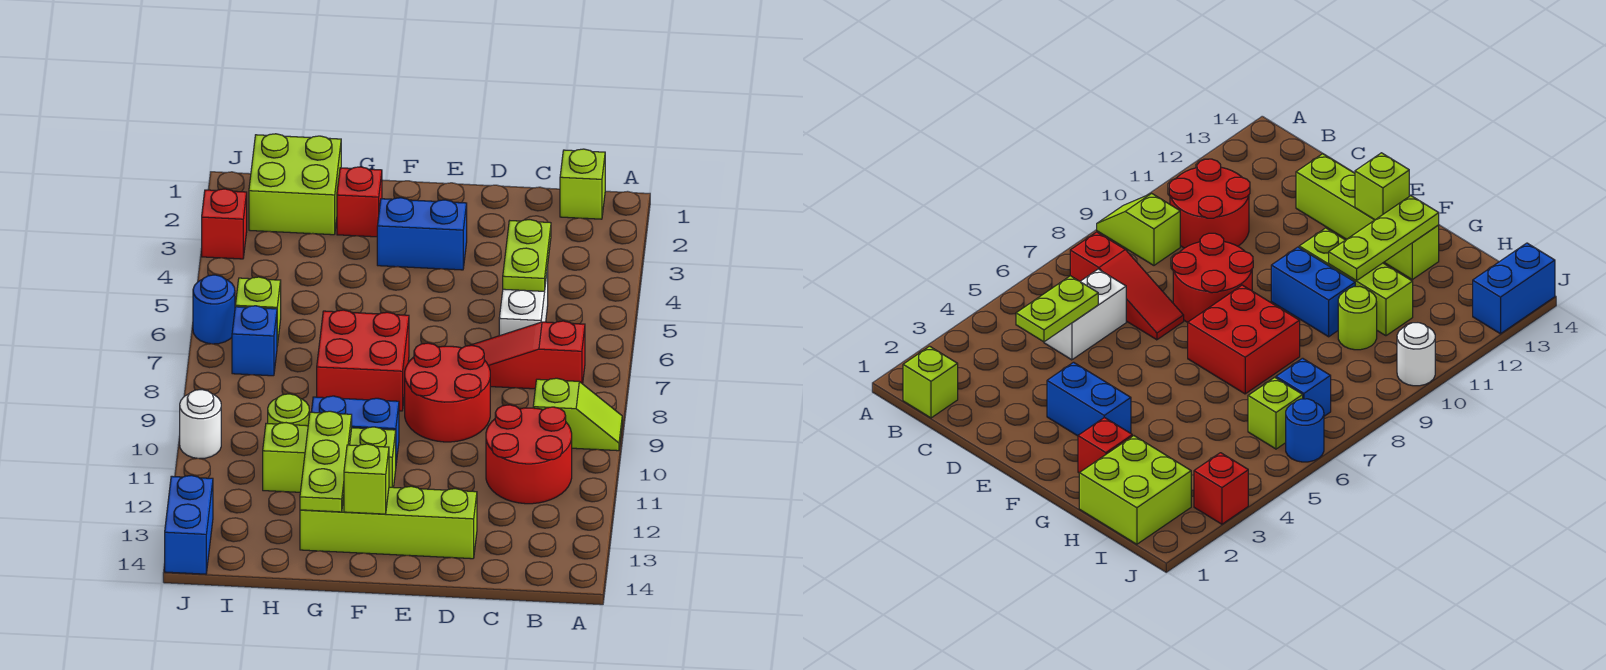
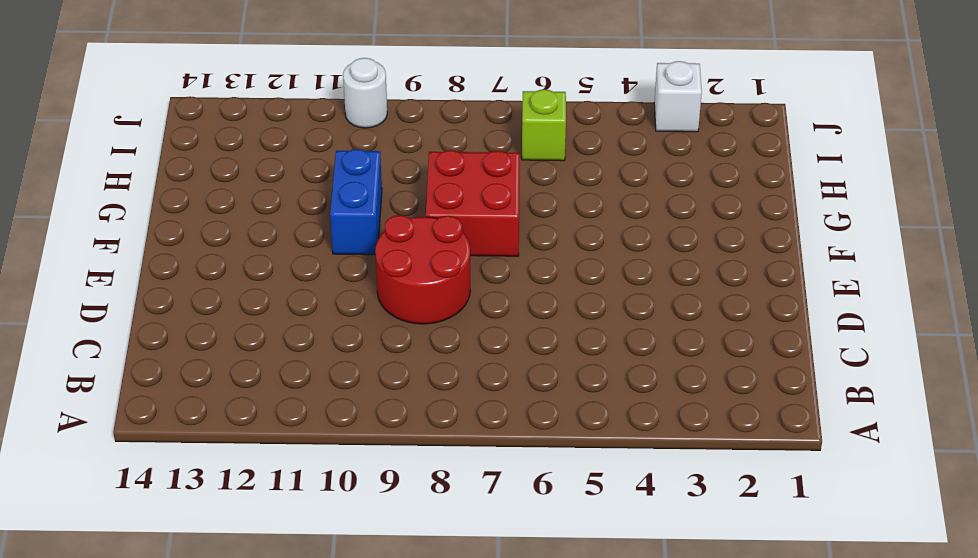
white brick J3 level 1 -> red brick J3 level 1
none -> lime slope A9:B9 level 1 top B
none -> lime brick B1 level 1
none -> red slope B7:D7 level 1 top B

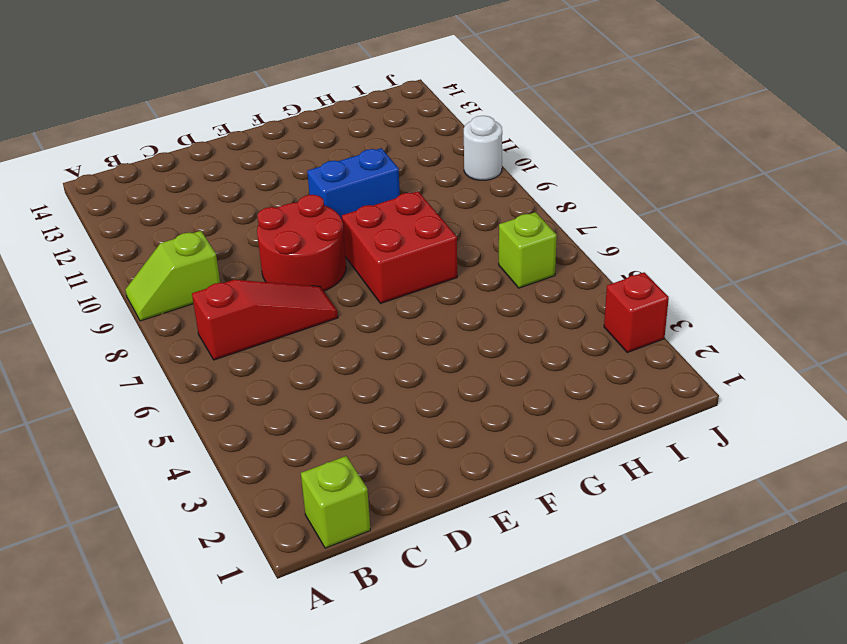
none -> red round brick B10:C11 level 1
none -> white brick C5:C6 level 1
none -> lime brick D13:G13 level 1

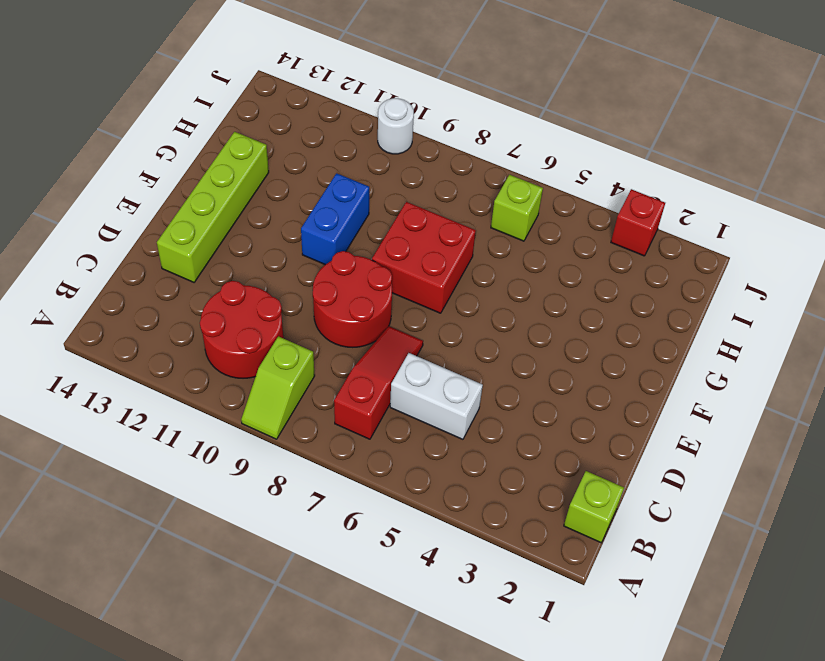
none -> blue brick E3:F3 level 1
none -> lime brick F11:H11 level 1
none -> red brick G2 level 1

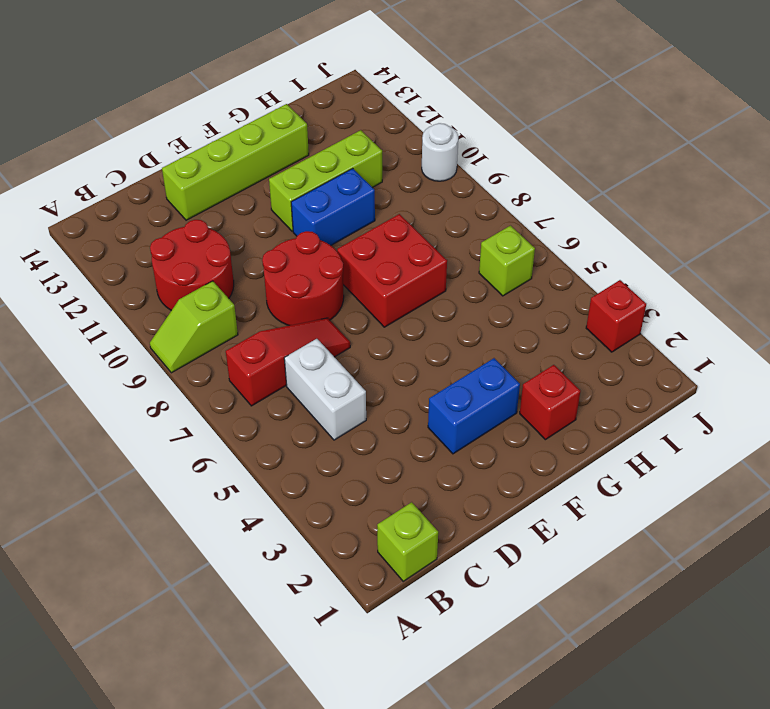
none -> lime brick H1:I2 level 1
none -> lime round brick H10 level 1
none -> blue brick I7 level 1

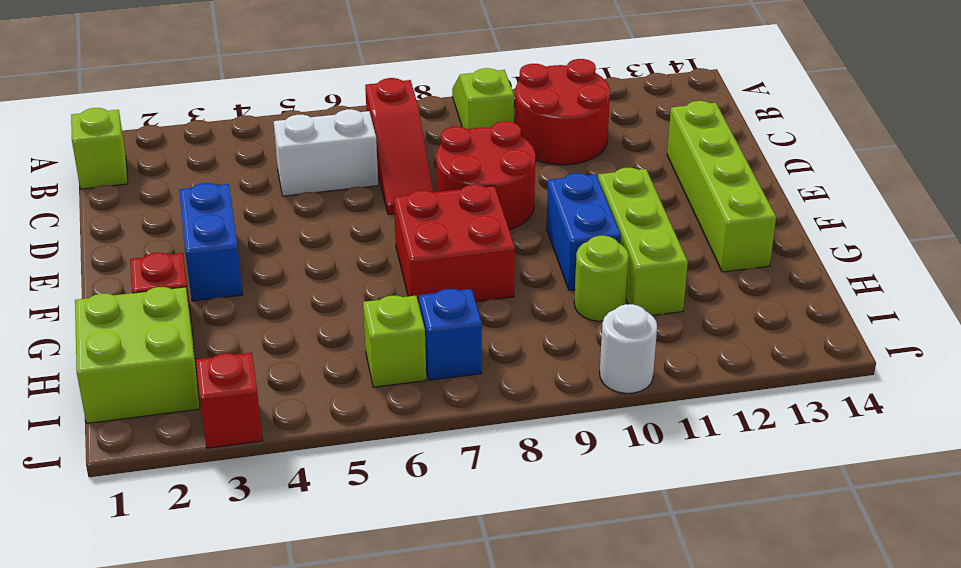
none -> blue round brick J6 level 1
none -> blue brick J13:J14 level 1
none -> lime plate C4:C5 level 2

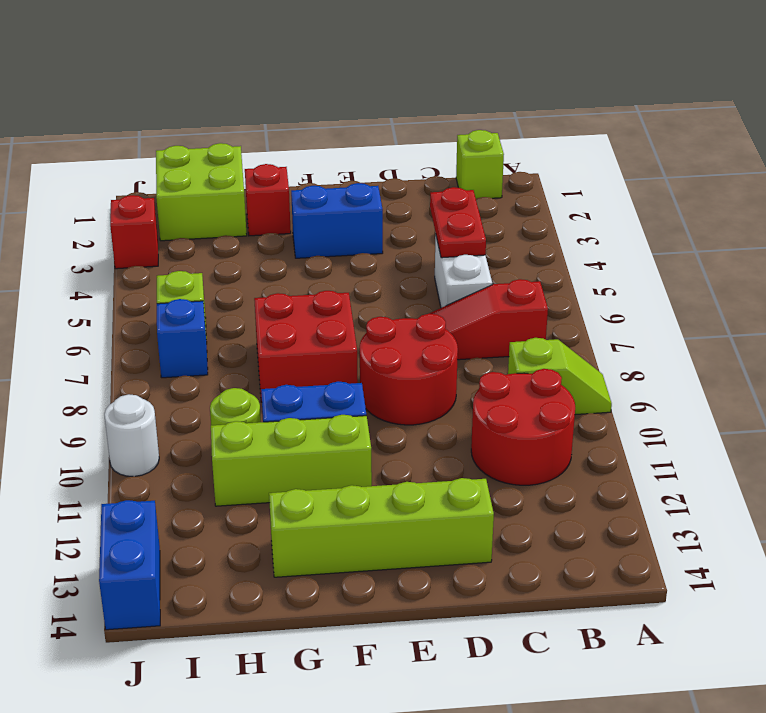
red plate C4:C5 level 2 -> lime plate C4:C5 level 2
none -> blue round brick J6 level 1
none -> lime brick F13 level 2
none -> lime plate G11:G13 level 2

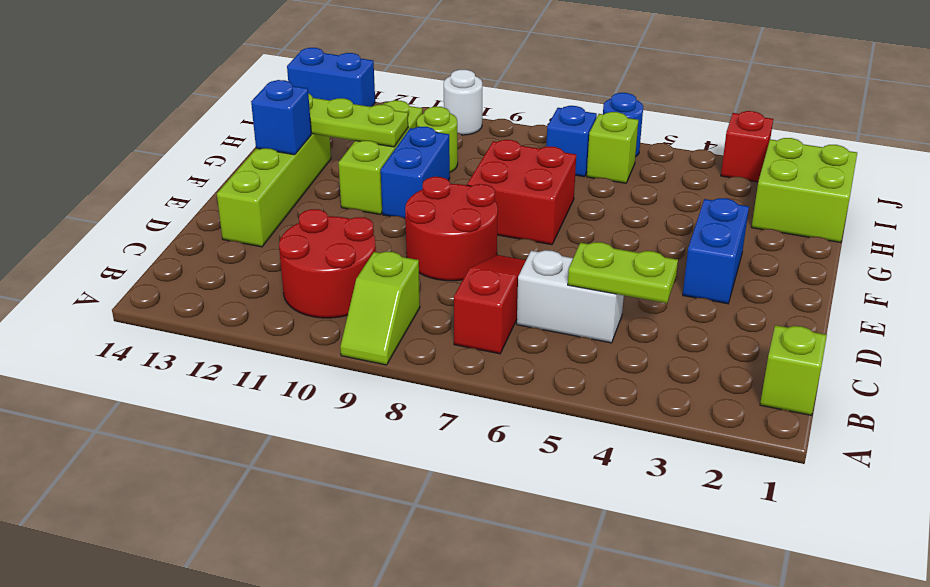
blue brick F13 level 2 -> lime brick F13 level 2
none -> red brick G2 level 1

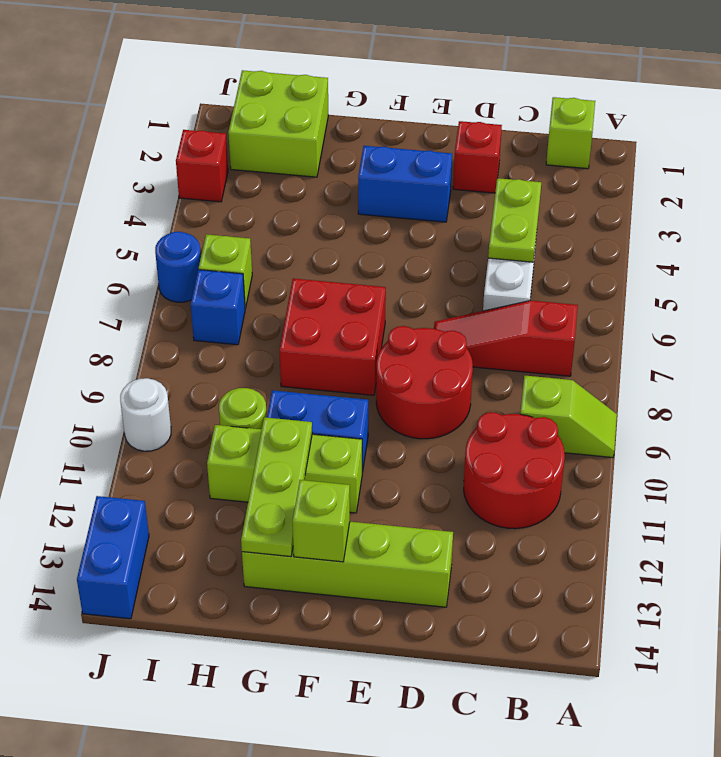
red brick D2 level 1 -> red brick G2 level 1

